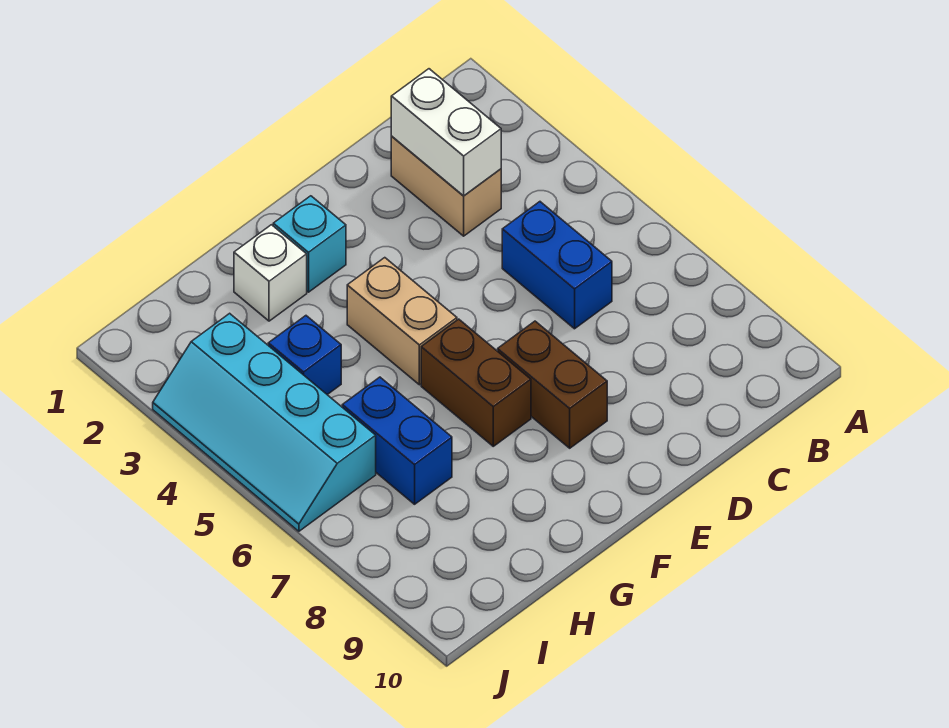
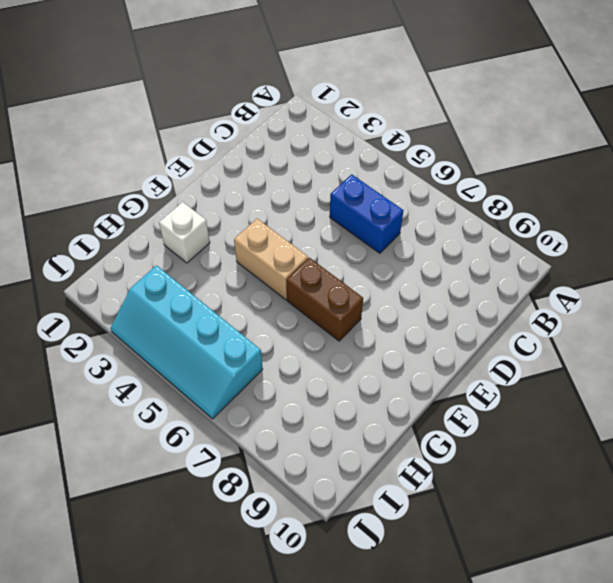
none -> tan brick C2:C3 level 1
none -> brown brick E7:E8 level 1

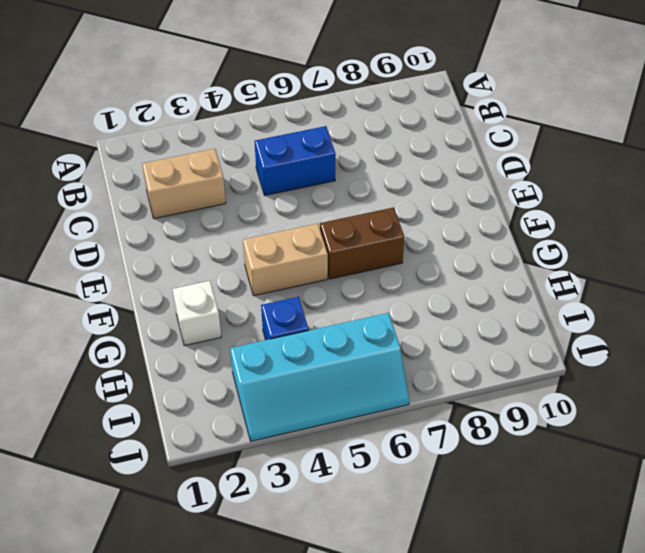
none -> brown brick E7:E8 level 1
none -> cyan brick F2 level 1

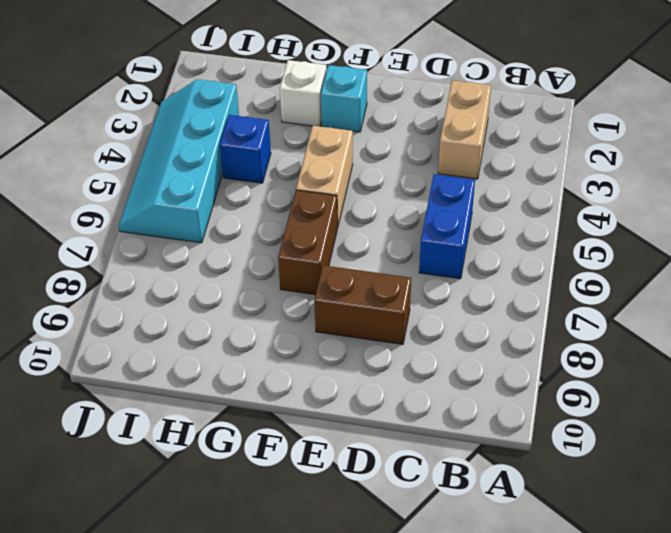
brown brick D8:E8 level 1 -> brown brick E7:E8 level 1
none -> blue brick H6:H7 level 1
none -> white brick C2:C3 level 2

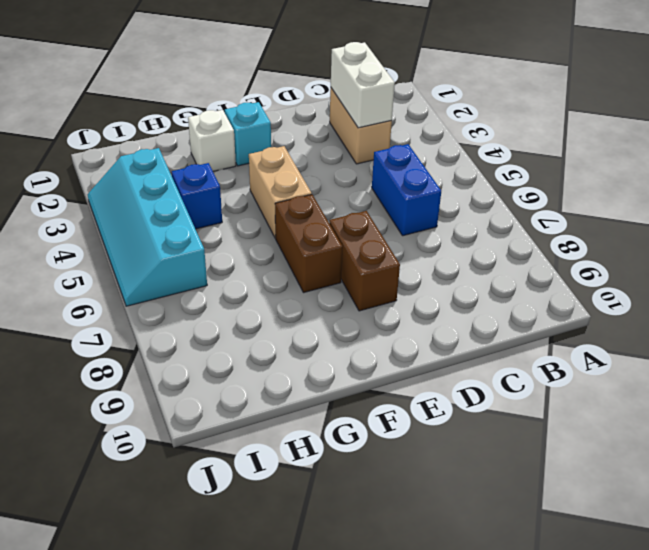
none -> blue brick H6:H7 level 1

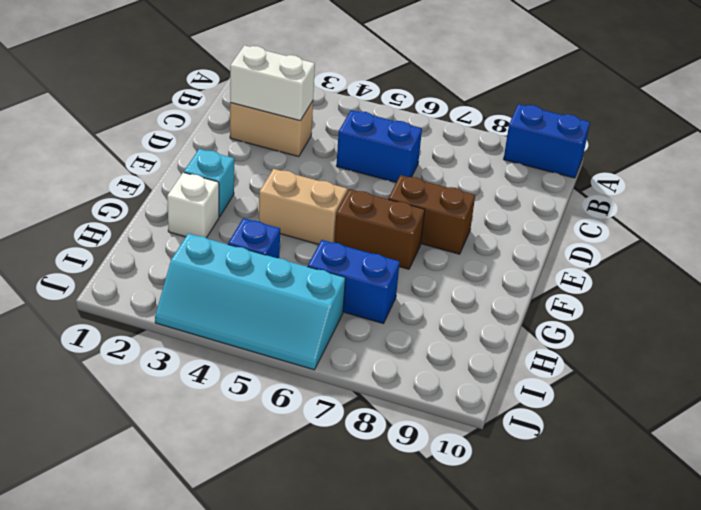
blue brick A9:A10 level 1 -> none

